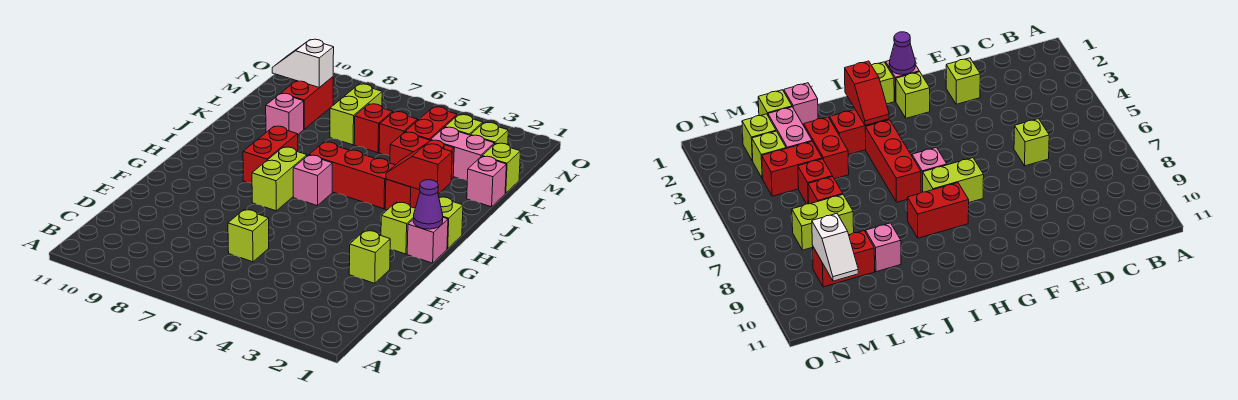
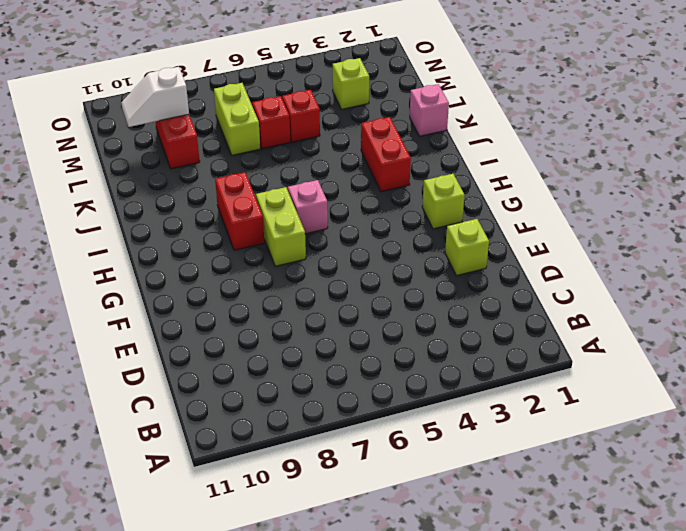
none -> lime brick D6 level 1
none -> pink brick G1 level 1
none -> lime brick H1 level 1

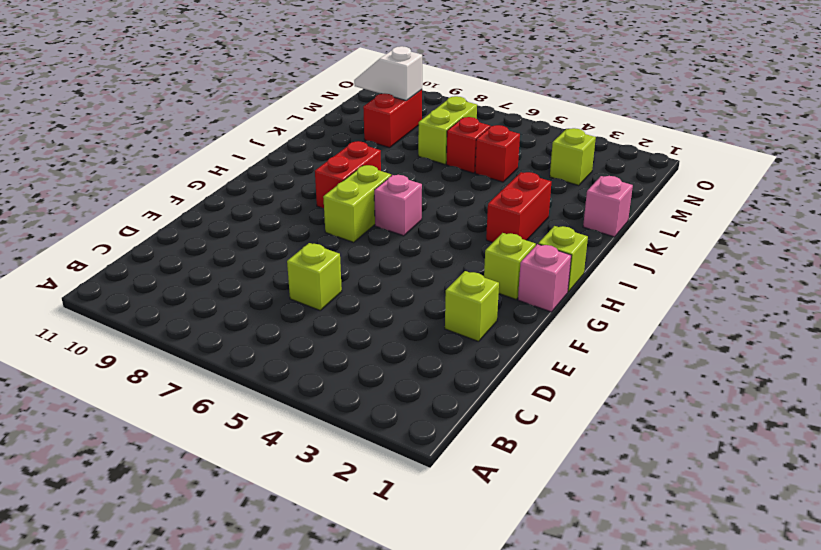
none -> red brick I4:I6 level 1
none -> red brick K3:K4 level 1
none -> pink brick K9 level 1

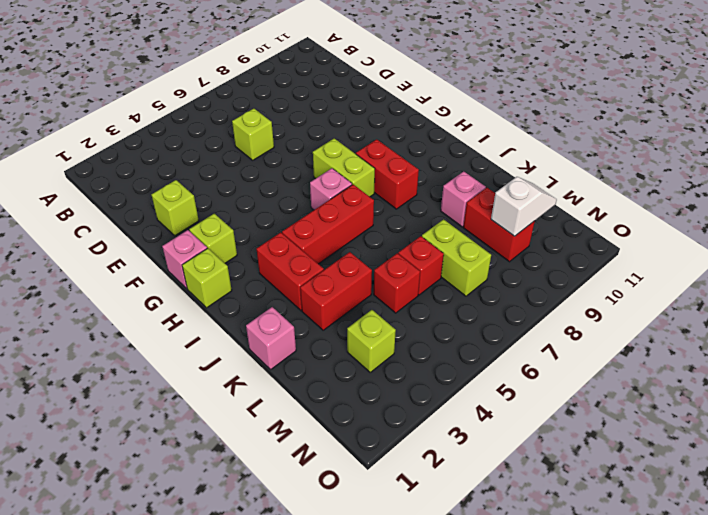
none -> lime brick L1 level 1
none -> pink brick L2:L3 level 1
none -> red brick L4:M4 level 1

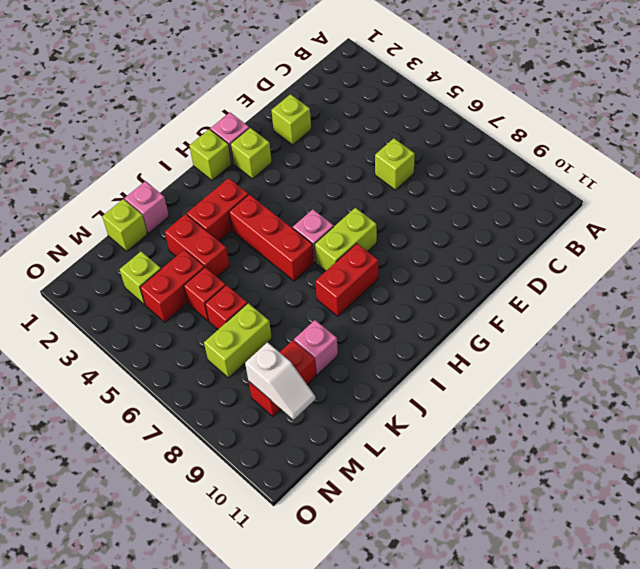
none -> pink brick L2:L3 level 1
none -> lime brick M2 level 1
none -> purple cone G1 level 2

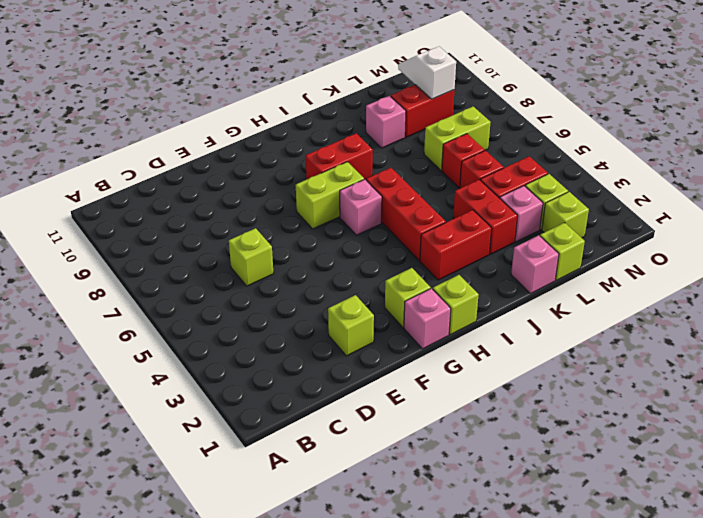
pink brick L3 level 1 -> pink brick L2:L3 level 1
none -> purple cone G1 level 2
none -> red slope I2:I3 level 2 top 2

